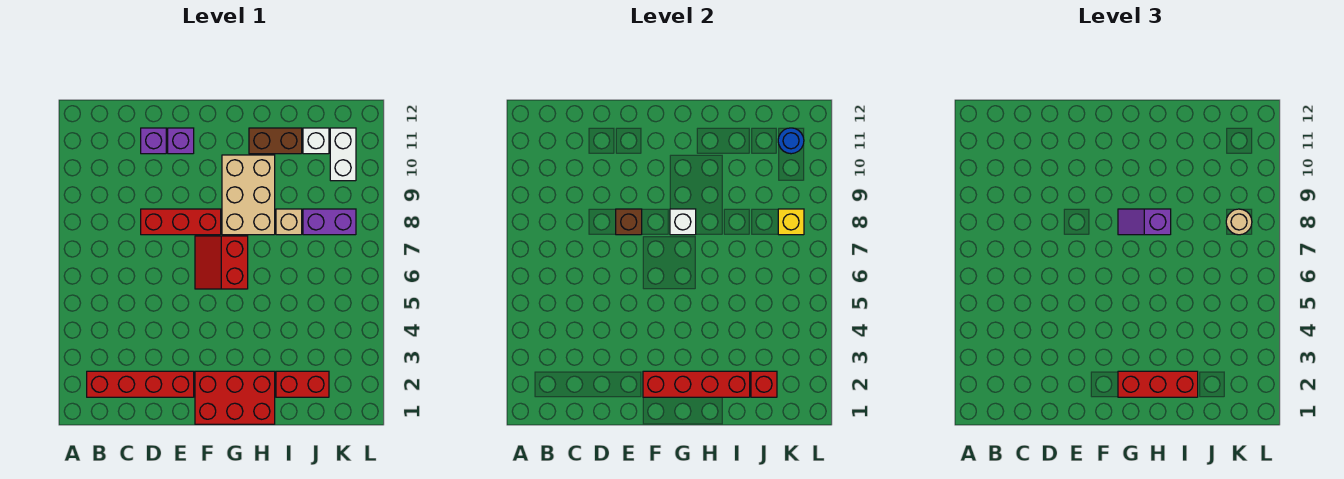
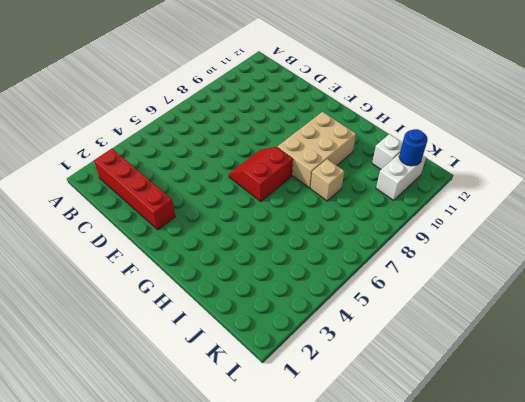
none -> red brick D8:F8 level 1
none -> purple brick D11 level 1
none -> purple brick E11 level 1

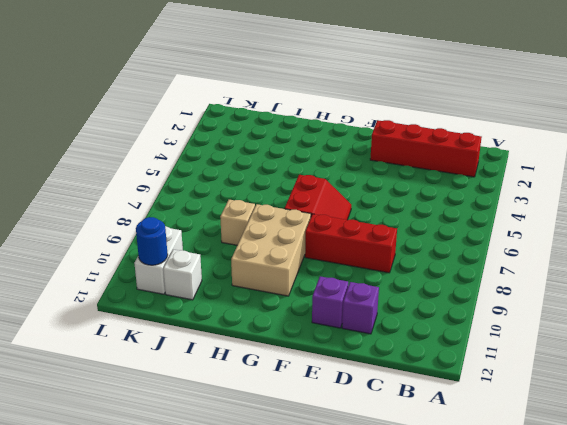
none -> red brick F1:H2 level 1
none -> brown brick H11:I11 level 1
none -> red brick I2:J2 level 1

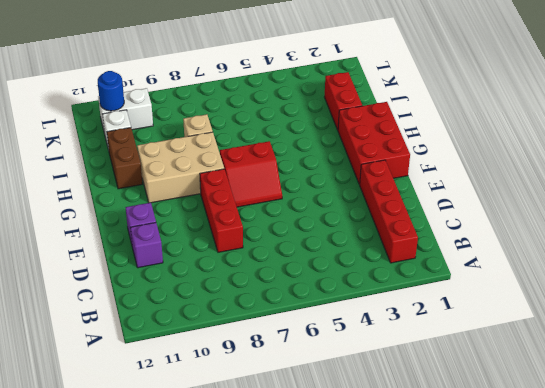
none -> purple brick J8:K8 level 1
none -> brown brick E8 level 2
none -> red brick F2:I2 level 2

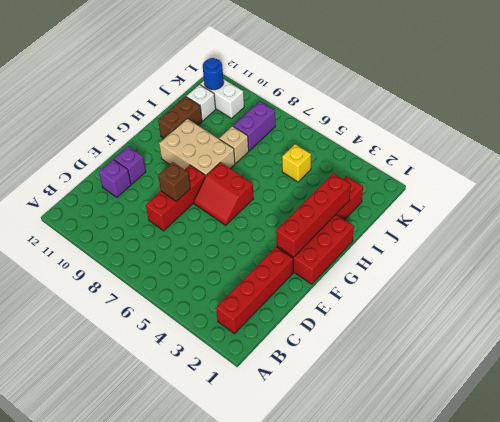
yellow brick J5 level 1 -> yellow brick K8 level 2
none -> white brick G8 level 2
none -> red brick J2 level 2
none -> red brick G2:I2 level 3

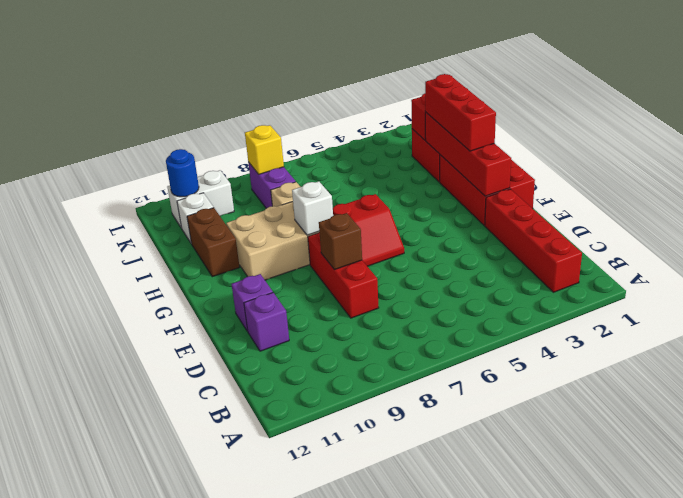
none -> purple slope G8:H8 level 3 top H
none -> tan round brick K8 level 3

